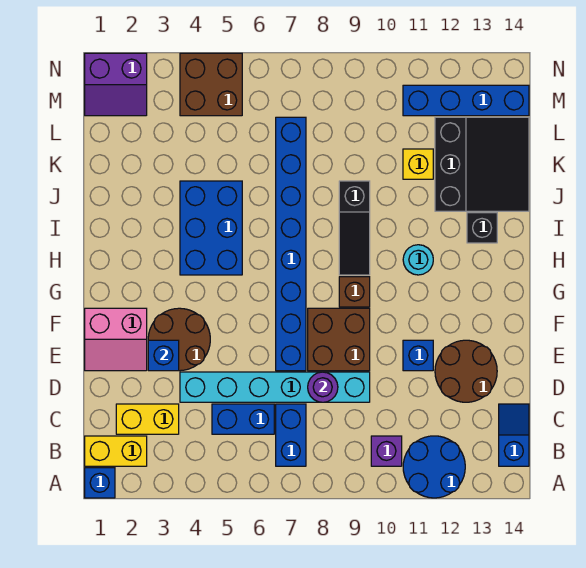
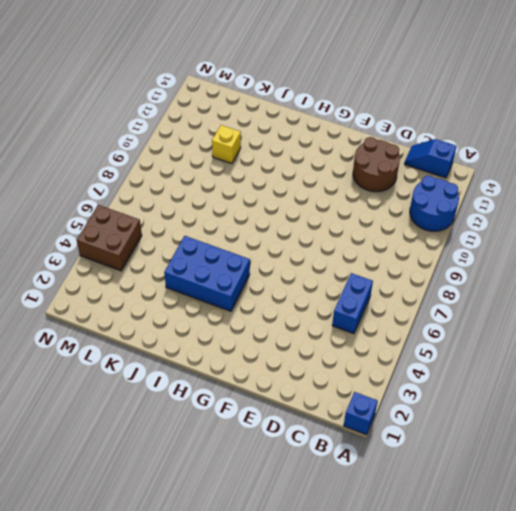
none -> yellow brick B1:B2 level 1
none -> blue brick B7:C7 level 1
none -> purple brick B10 level 1

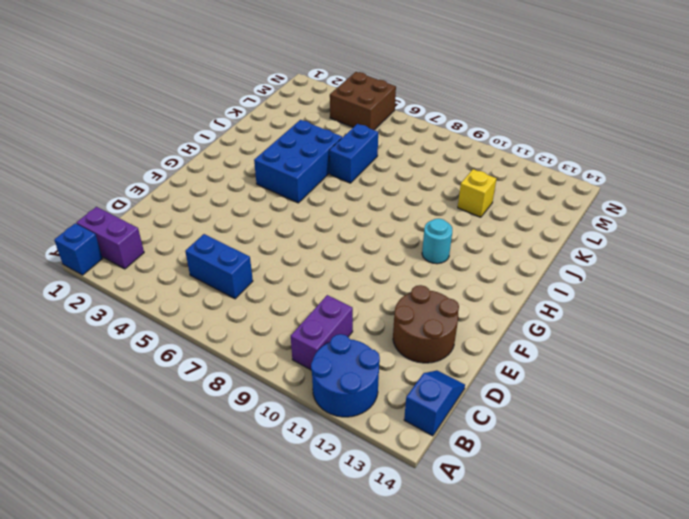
purple brick B1:B2 level 1 -> yellow brick B1:B2 level 1
purple brick B10:C10 level 1 -> purple brick B10 level 1
blue brick J6:K6 level 1 -> blue brick B7:C7 level 1
none -> yellow brick C2:C3 level 1
none -> cyan brick D4:D9 level 1
none -> pink slope E1:F2 level 1 top F

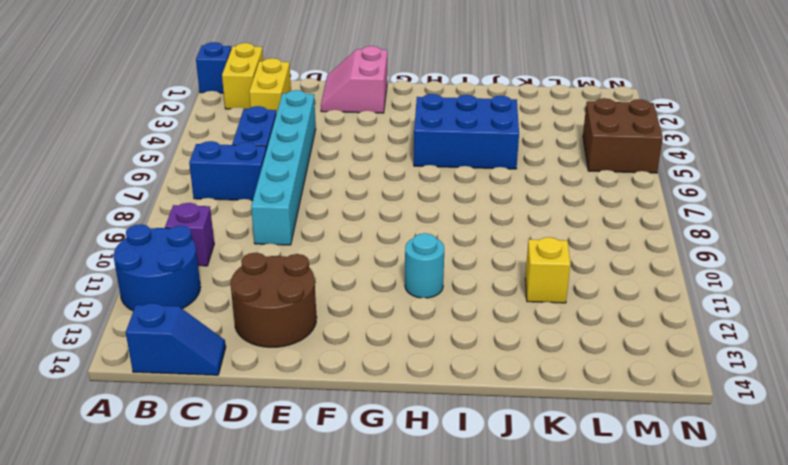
none -> brown round brick E3:F4 level 1
none -> blue brick E7:L7 level 1
none -> brown brick E8:F9 level 1

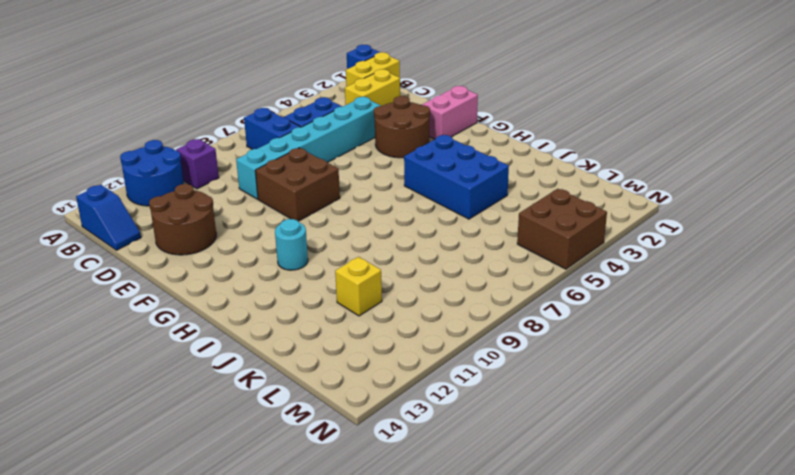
none -> blue brick E7:L7 level 1
none -> blue brick E11 level 1
none -> brown brick G9 level 1

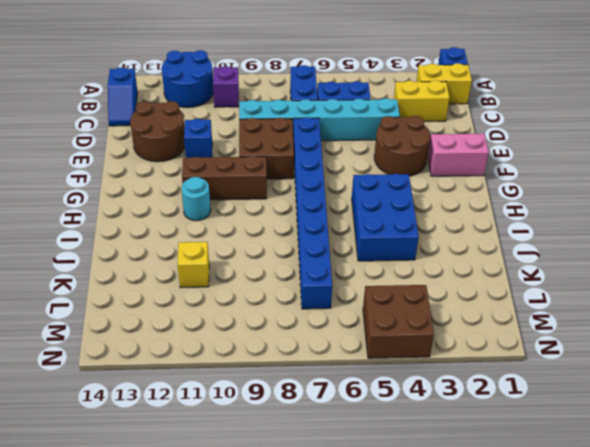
brown brick G9:G11 level 1 -> brown brick G9 level 1
none -> black slope H9:J9 level 1 top J
none -> black brick I13 level 1
none -> black slope J12:L14 level 1 top 12

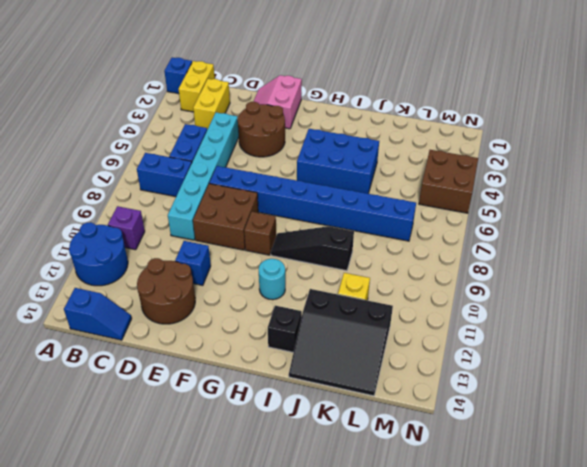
none -> purple slope M1:N2 level 1 top N
none -> blue brick M11:M14 level 1
none -> purple round brick D8 level 2

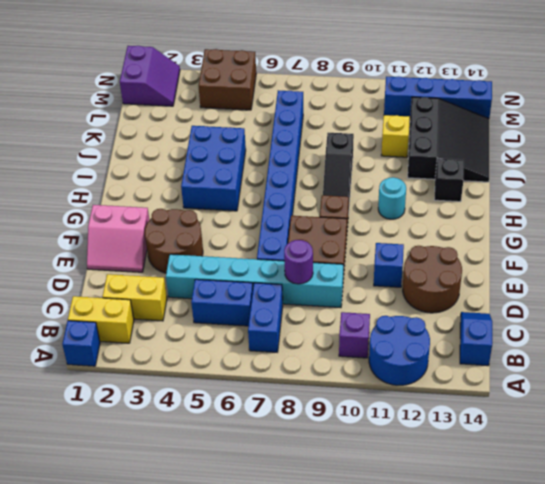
purple slope M1:N2 level 1 top 1 -> purple slope M1:N2 level 1 top N
none -> blue brick E3 level 2

